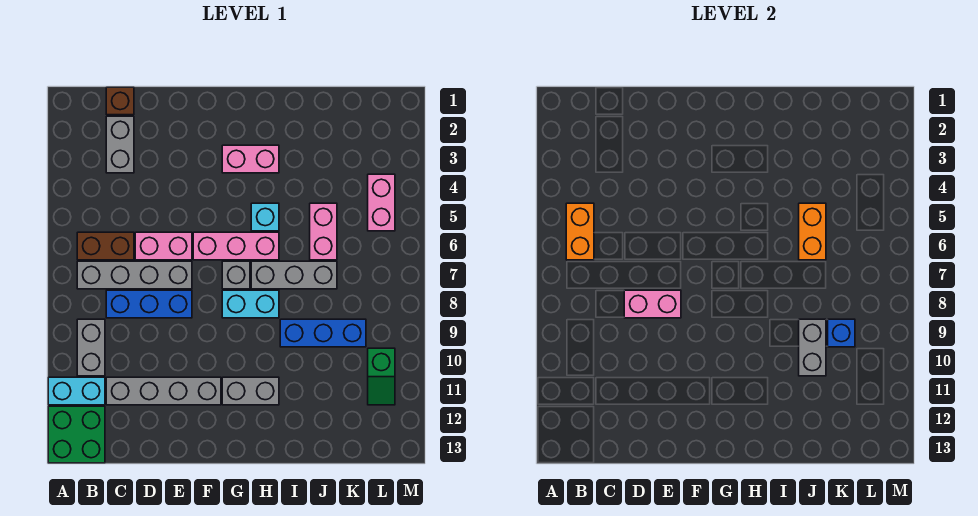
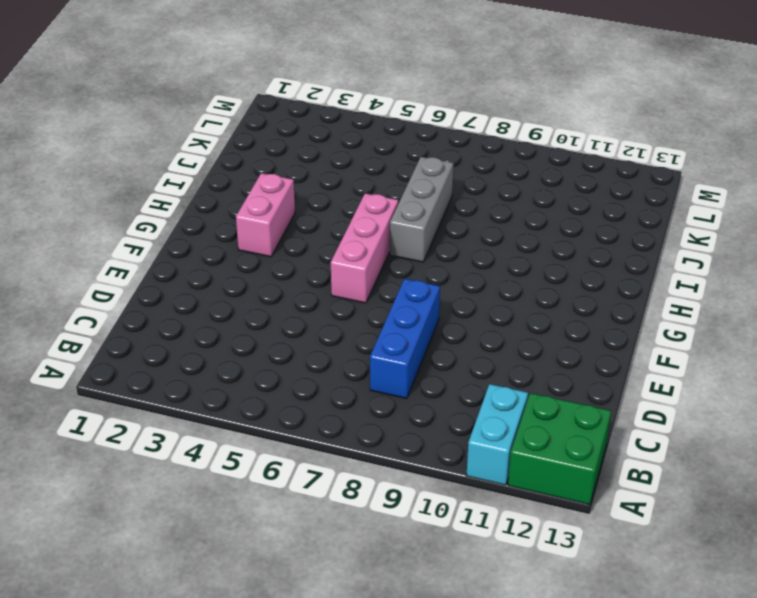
none -> brown brick B6:C6 level 1
none -> grey brick B7:E7 level 1
none -> grey brick B9:B10 level 1

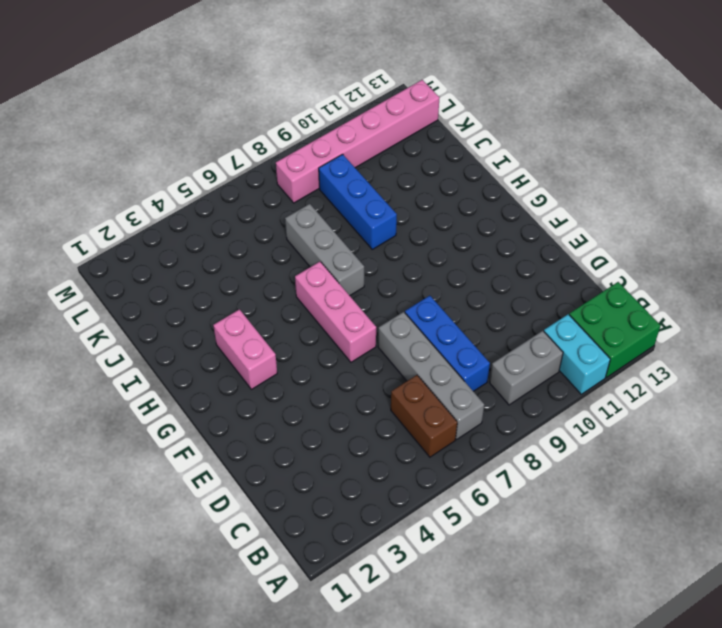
pink brick L8:L13 level 1 -> green slope L10:L11 level 1 top 10
none -> brown brick C1 level 1
none -> grey brick C2:C3 level 1
none -> grey brick C11:F11 level 1

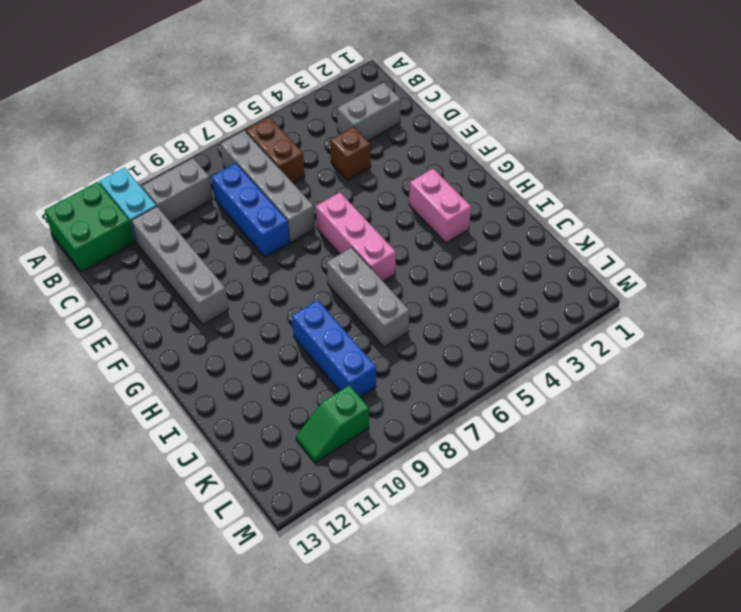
brown brick D4 level 1 -> brown brick C1 level 1
none -> pink brick D6:E6 level 1
none -> grey brick G7 level 1
none -> cyan brick G8:H8 level 1

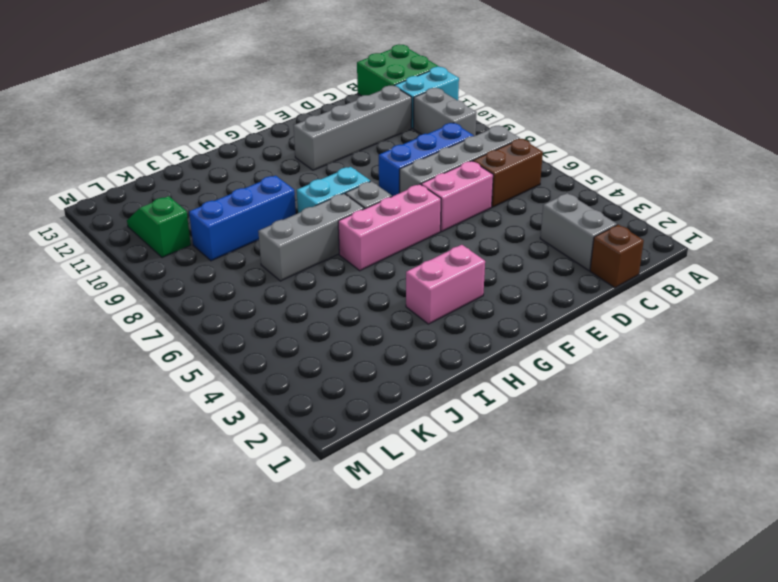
none -> grey brick G11:H11 level 1
none -> cyan brick H5 level 1
none -> pink brick J5:J6 level 1

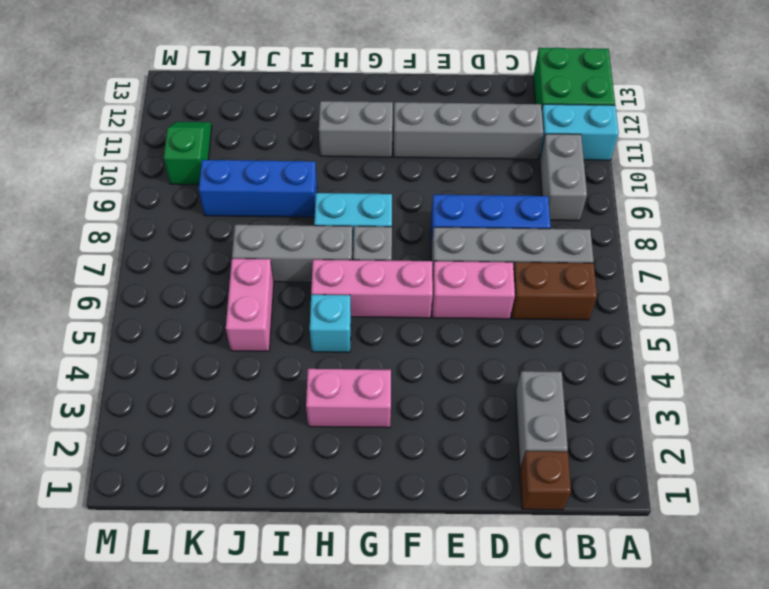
none -> pink brick L4:L5 level 1
none -> orange brick B5:B6 level 2
none -> pink brick D8:E8 level 2

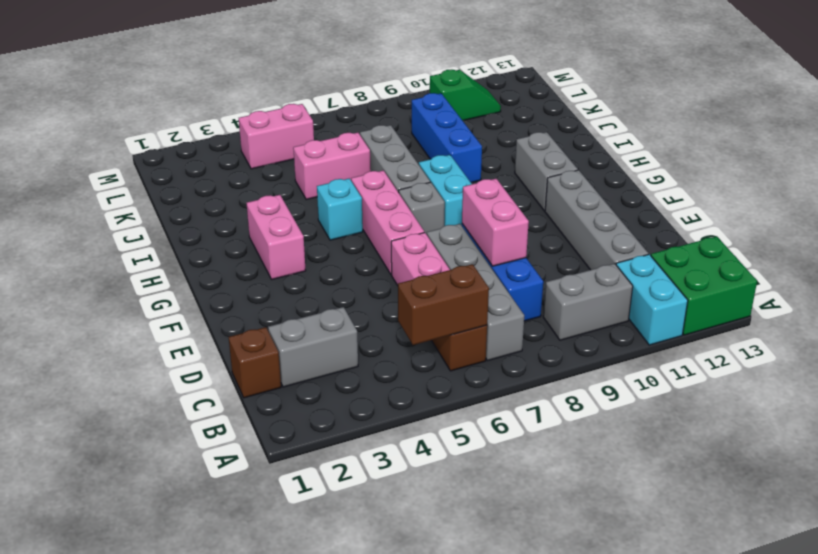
brown brick B5:B6 level 2 -> orange brick B5:B6 level 2
none -> orange brick J5:J6 level 2
none -> grey brick J9:J10 level 2
none -> blue brick K9 level 2

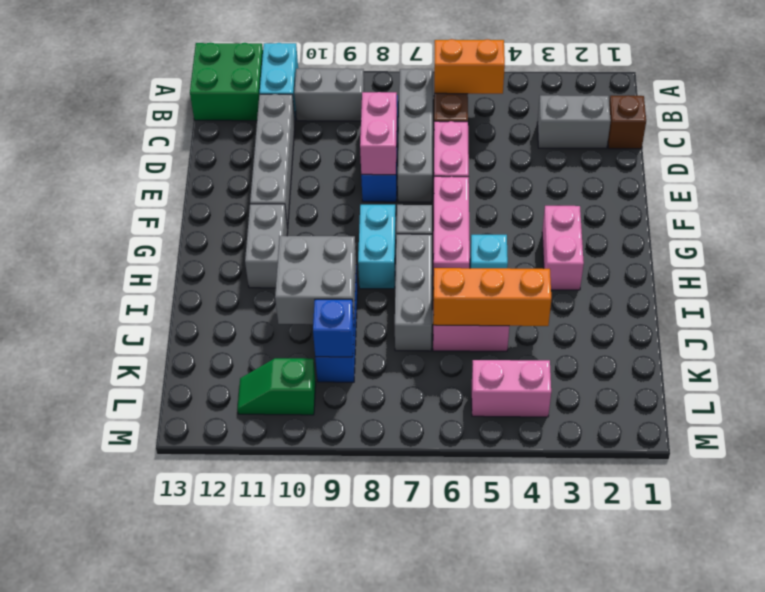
grey brick I9:J10 level 2 -> grey brick J9:J10 level 2
orange brick J4:J6 level 2 -> orange brick J5:J6 level 2

